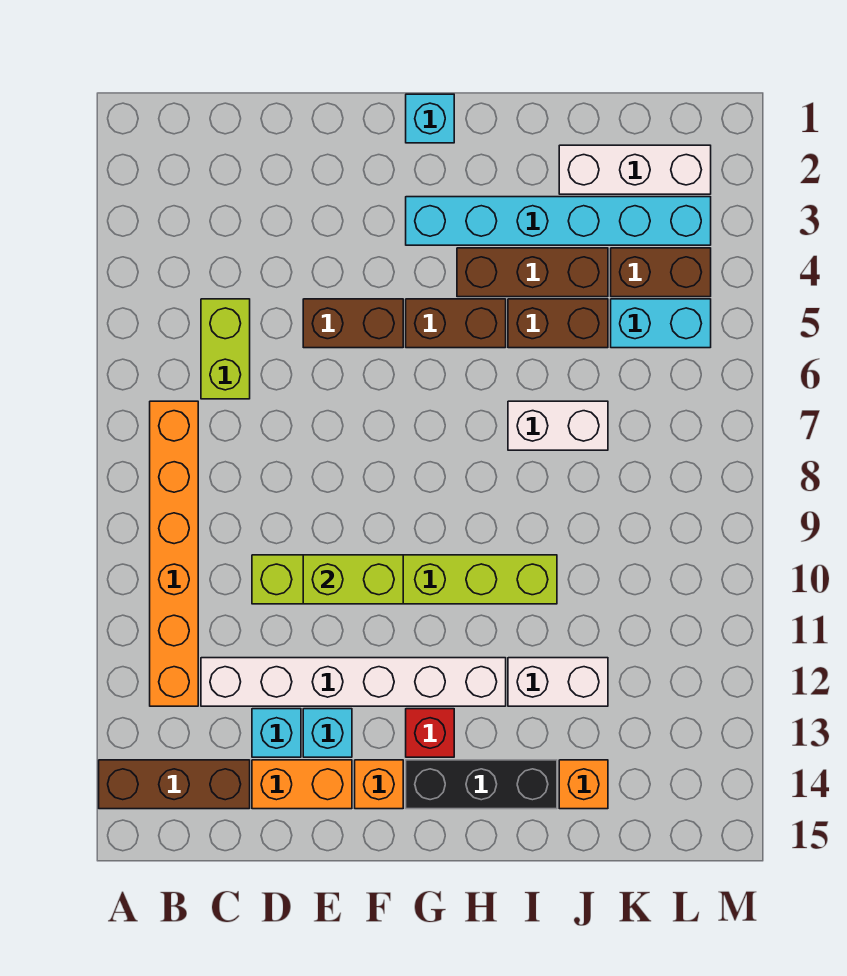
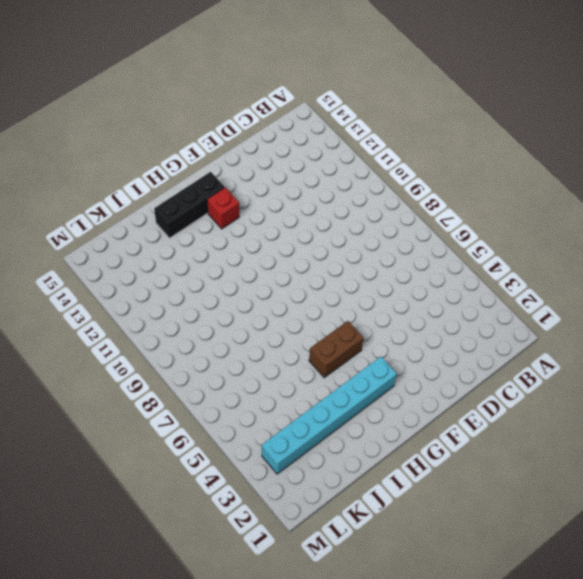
none -> brown brick A14:C14 level 1
none -> orange brick B7:B12 level 1
none -> lime brick C5:C6 level 1

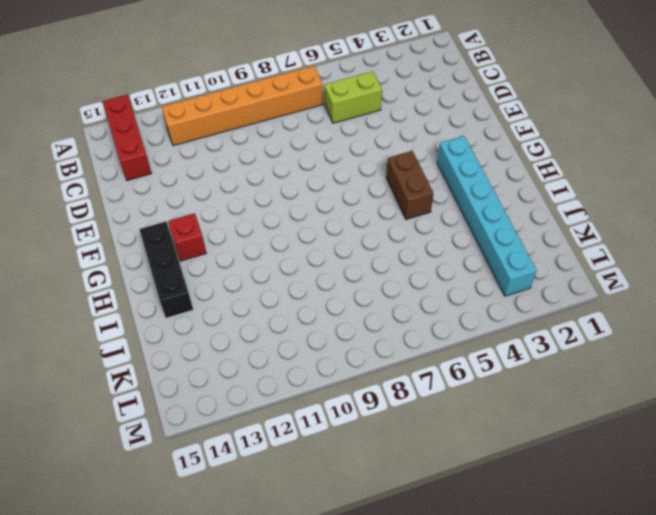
red brick A14:C14 level 1 -> brown brick A14:C14 level 1
none -> white brick C12:H12 level 1
none -> lime brick D10:I10 level 1
none -> cyan brick D13 level 1

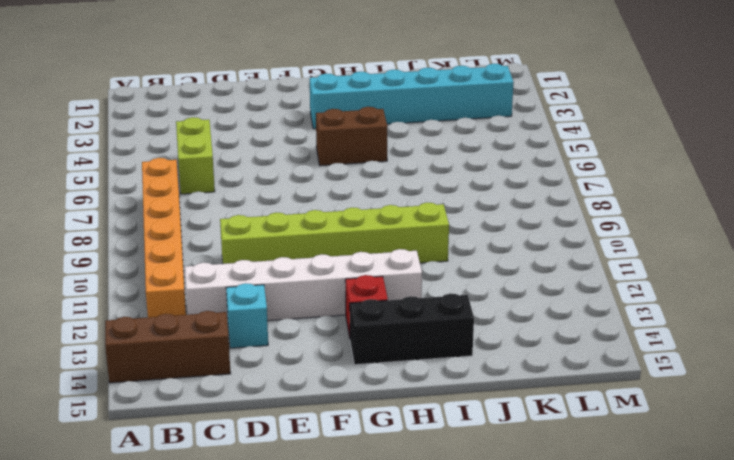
none -> orange brick D14:E14 level 1
none -> brown brick E5:F5 level 1
none -> cyan brick E13 level 1

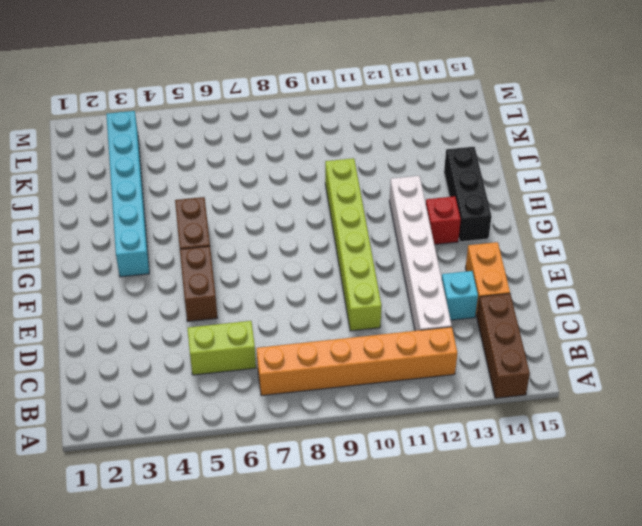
none -> cyan brick E13 level 1
none -> orange brick F14 level 1
none -> cyan brick G1 level 1

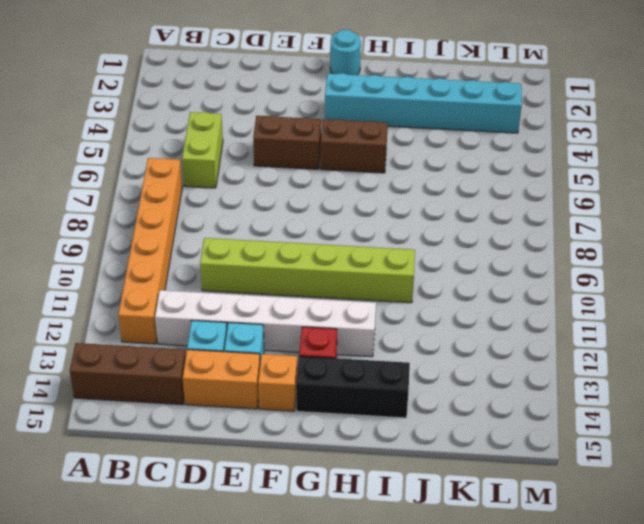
cyan round brick G1 level 1 -> cyan brick G1 level 1
none -> brown brick H4:J4 level 1
none -> brown brick I5:J5 level 1
none -> white brick I7:J7 level 1

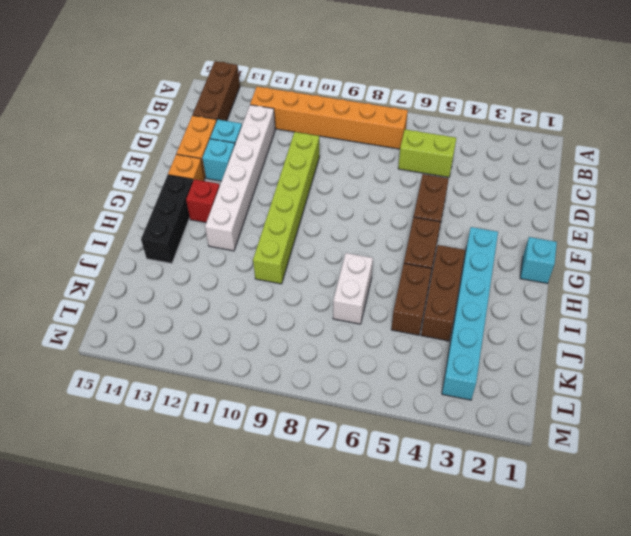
none -> white brick I12:J12 level 1
none -> white brick J2:L2 level 1
none -> orange brick J14 level 1

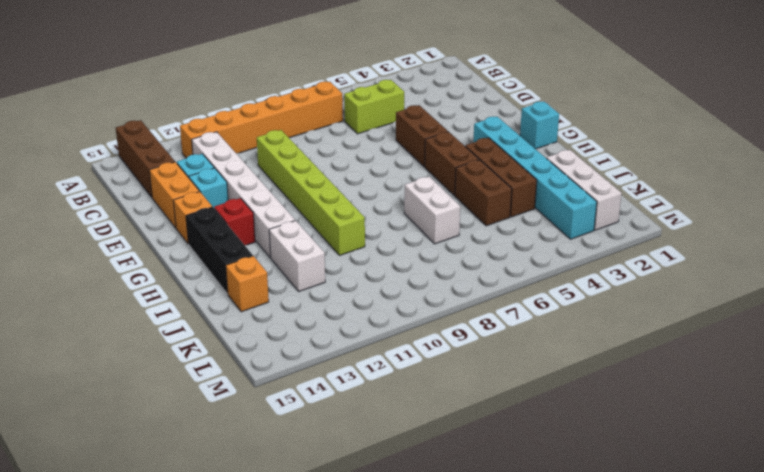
none -> brown brick K4:L4 level 1
none -> cyan brick K5:L5 level 1
none -> lime brick E10:F10 level 2

